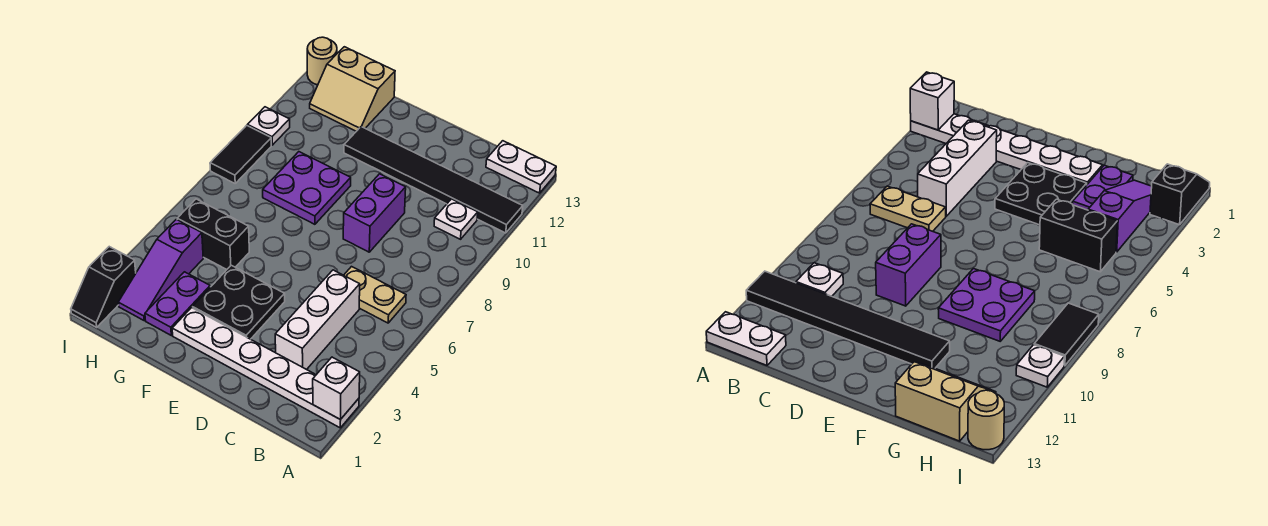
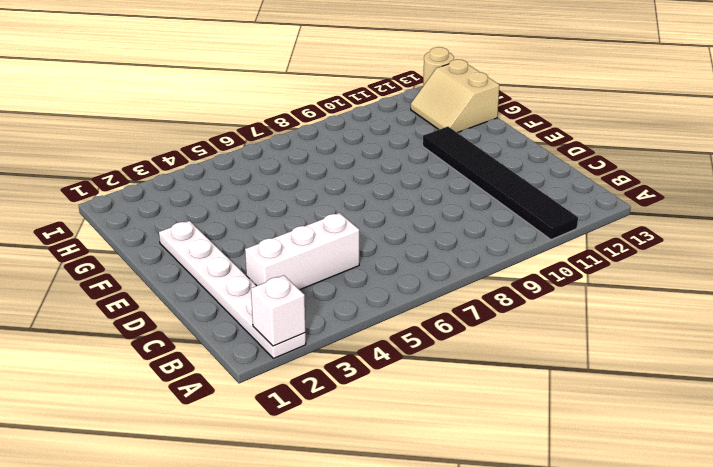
none -> white plate A13:B13 level 1
none -> tan plate B6:C6 level 1
none -> white plate B10 level 1

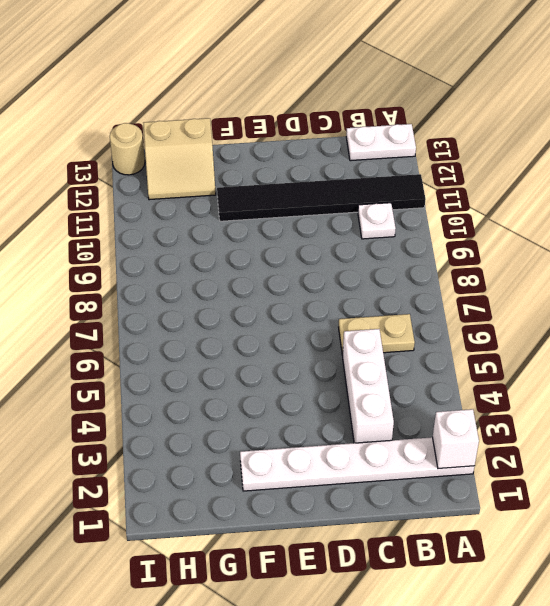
none -> purple brick D8:D9 level 1
none -> black plate E3:F4 level 1
none -> purple plate F8:G9 level 1

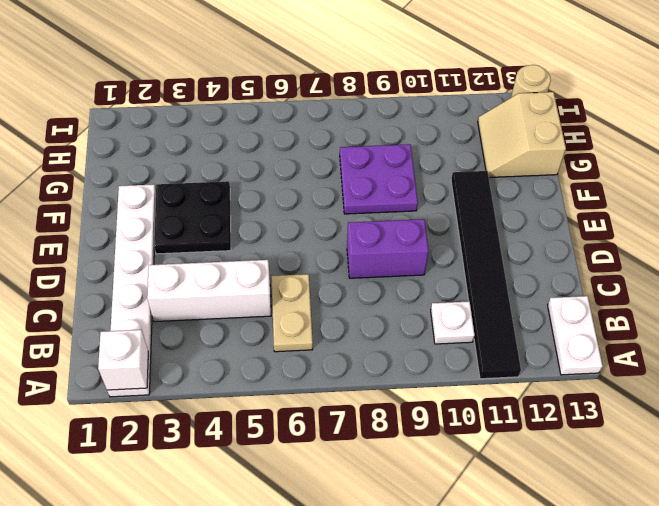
none -> purple plate G2:G3 level 1
none -> black brick G5:H5 level 1
none -> purple slope H2:H4 level 1 top 4

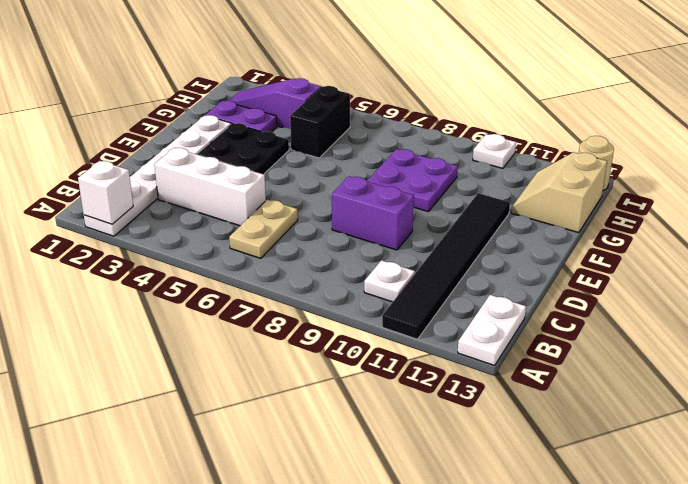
none -> black slope I1:I2 level 1 top 2
none -> black tile I8:I9 level 1

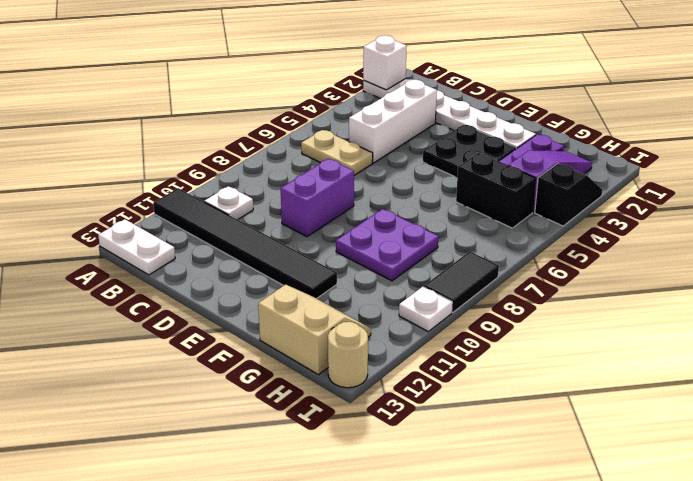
black slope I3:I4 level 1 top 4 -> black slope I1:I2 level 1 top 2

